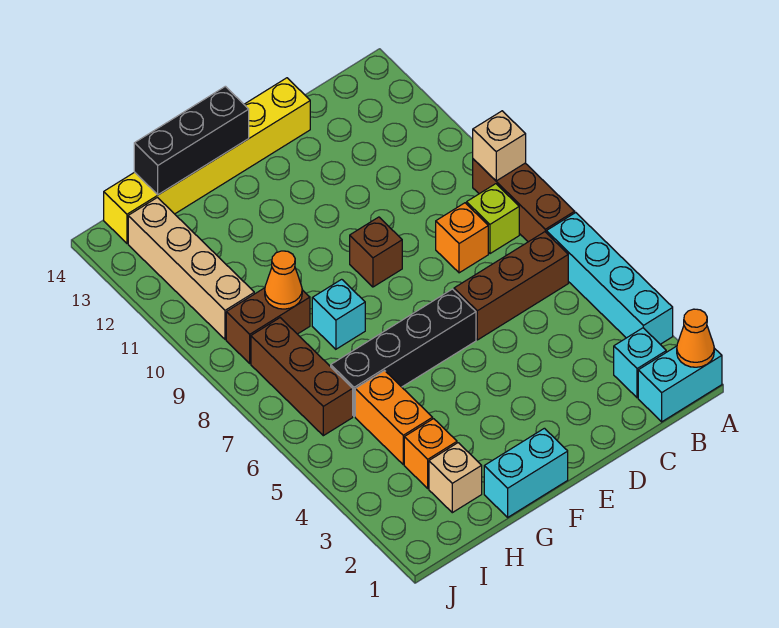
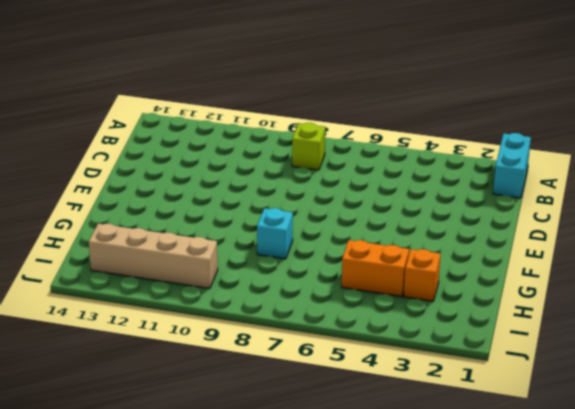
none -> cyan brick A3:A6 level 1
none -> brown brick A7:A9 level 1
none -> cyan brick B2 level 1

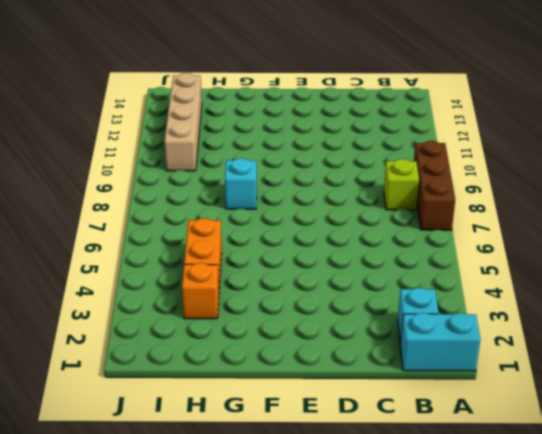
none -> cyan brick A3:A6 level 1
none -> brown brick B6:D6 level 1
none -> orange brick C8 level 1

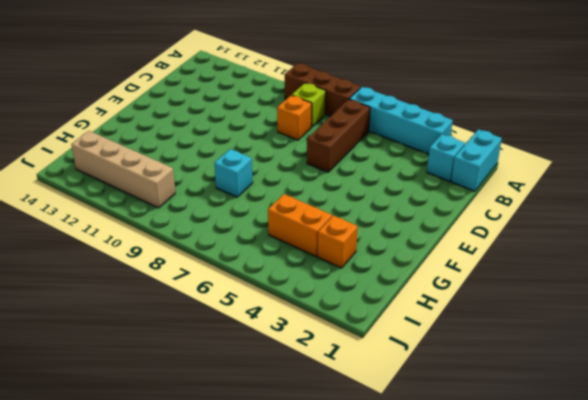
none -> yellow brick D14:I14 level 1
none -> black brick E6:H6 level 1
none -> brown brick E9 level 1

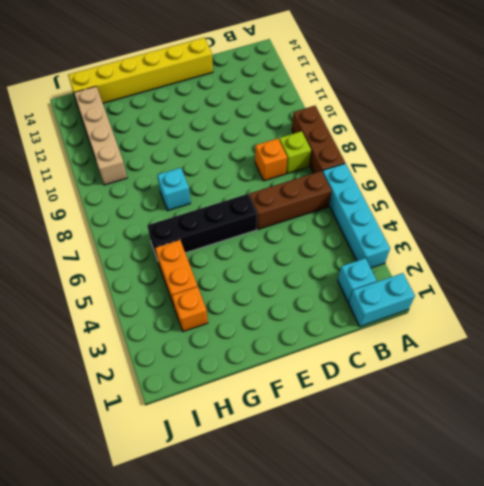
none -> brown brick E9 level 1
none -> cyan brick F1:G1 level 1
none -> tan brick H2 level 1

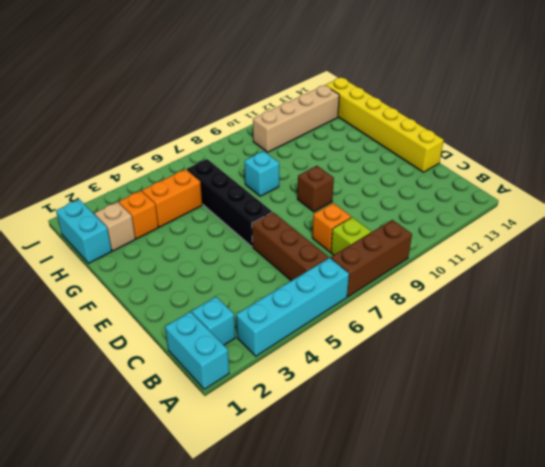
cyan brick H1:I1 level 1 -> cyan brick F1:G1 level 1
none -> brown brick H9:I9 level 1
none -> brown brick I6:I8 level 1
none -> orange cone A1 level 2

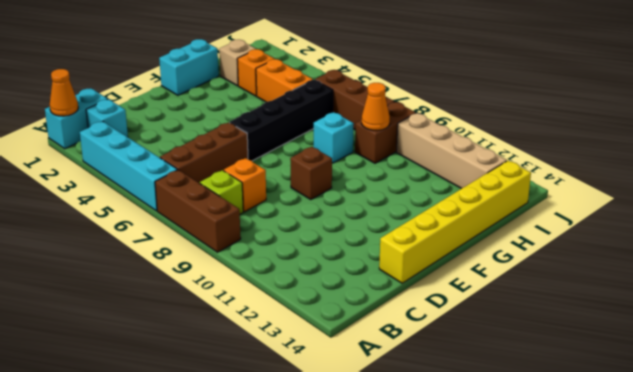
none -> tan brick A9 level 2
none -> black brick F14:H14 level 2

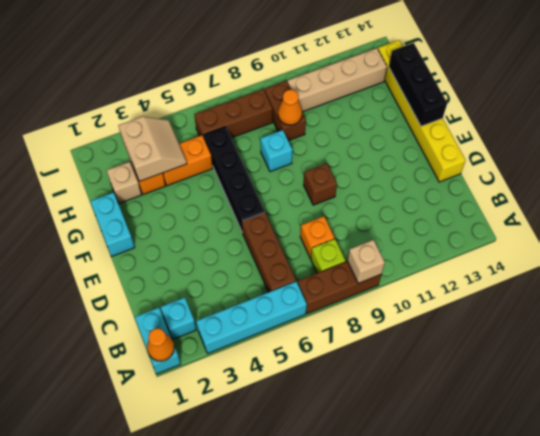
tan slope H3:I4 level 2 top 3 -> none

